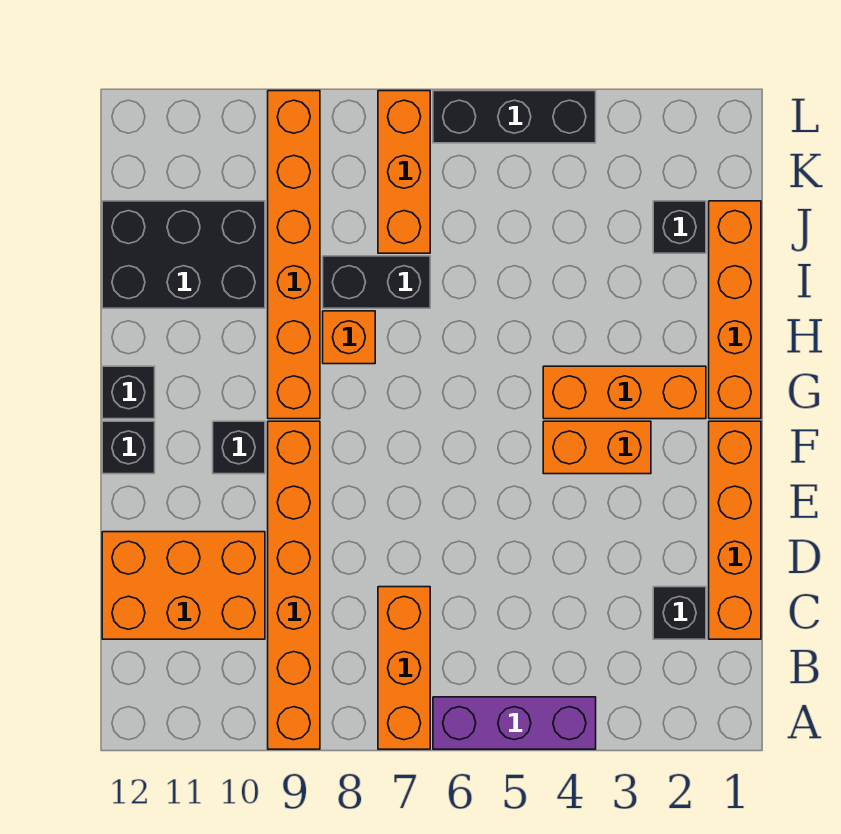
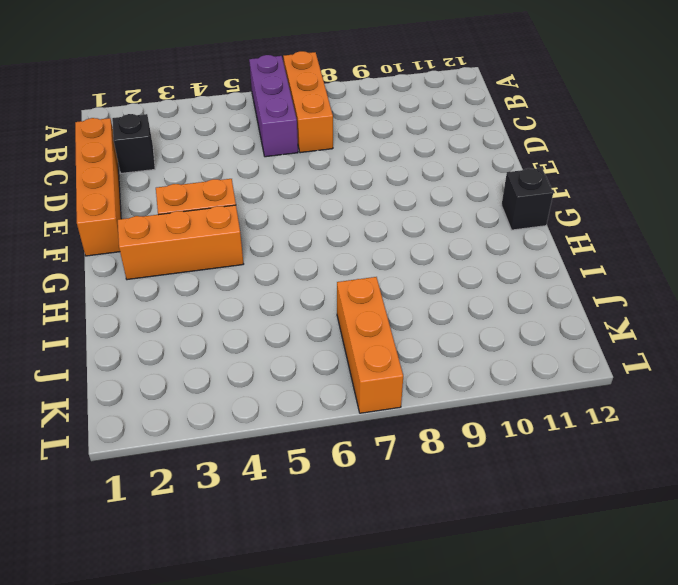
purple brick A6:C6 level 1 -> purple brick A4:A6 level 1
none -> orange brick A9:F9 level 1
none -> orange brick C10:D12 level 1
none -> black brick F10 level 1

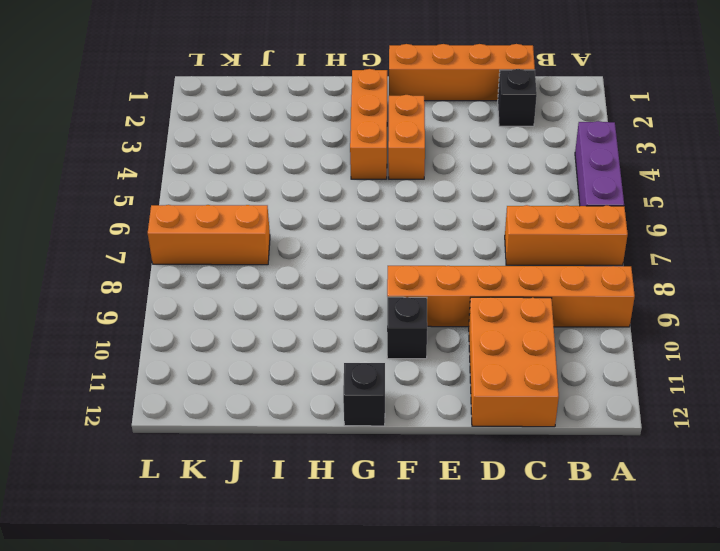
none -> black brick F12 level 1
none -> orange brick G1:J1 level 1
none -> orange brick G9:L9 level 1

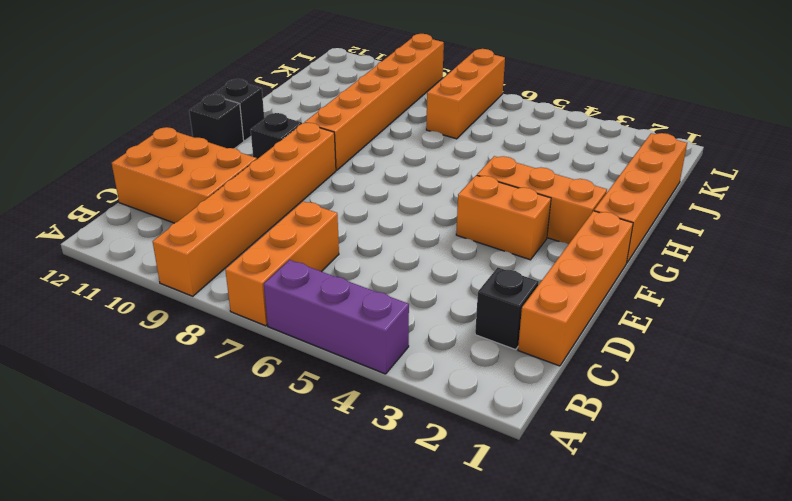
none -> orange brick H8 level 1
none -> black brick I7:I8 level 1
none -> black brick I10:J12 level 1

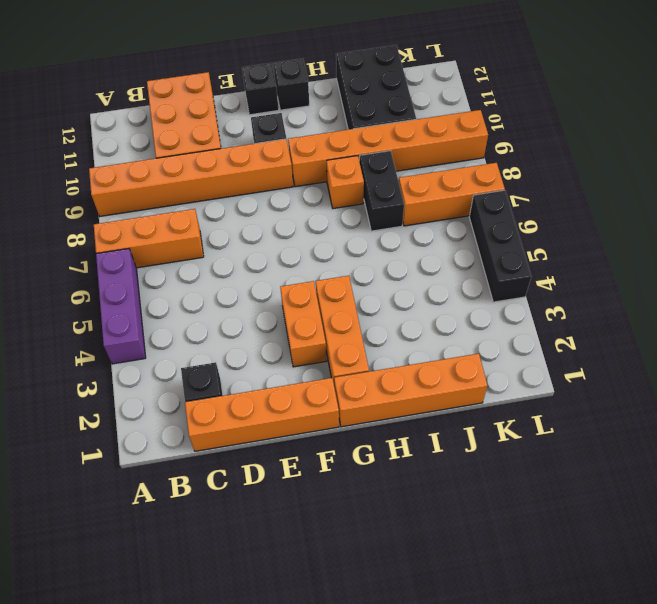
none -> black brick J2 level 1

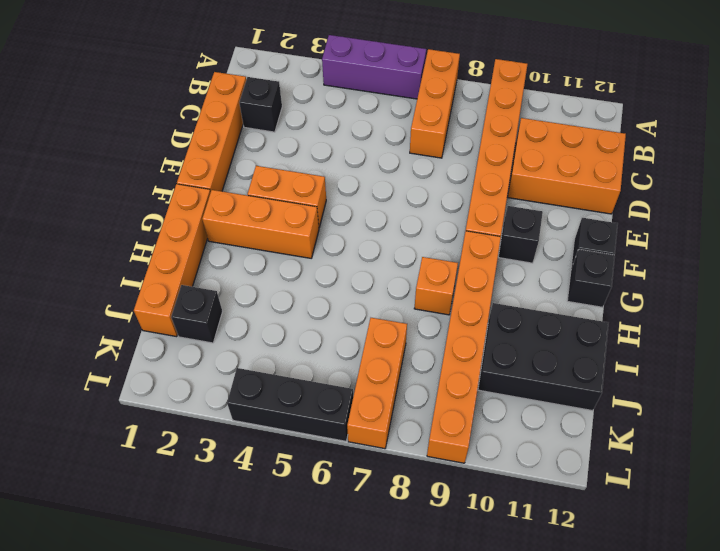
none -> black brick I7:I8 level 1

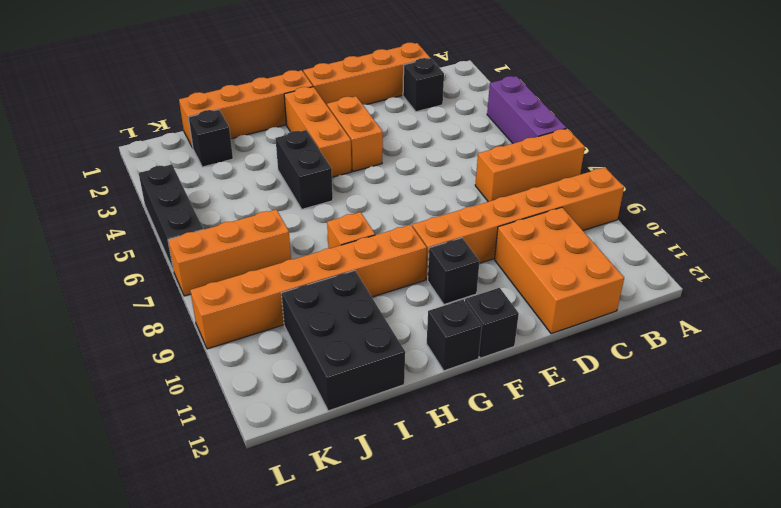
black brick H4:H5 level 1 -> black brick I7:I8 level 1

